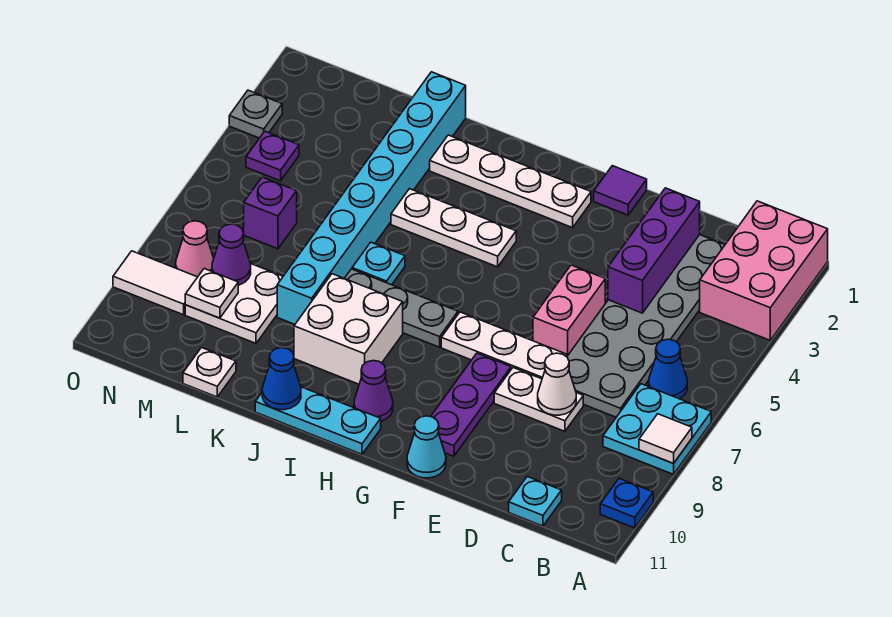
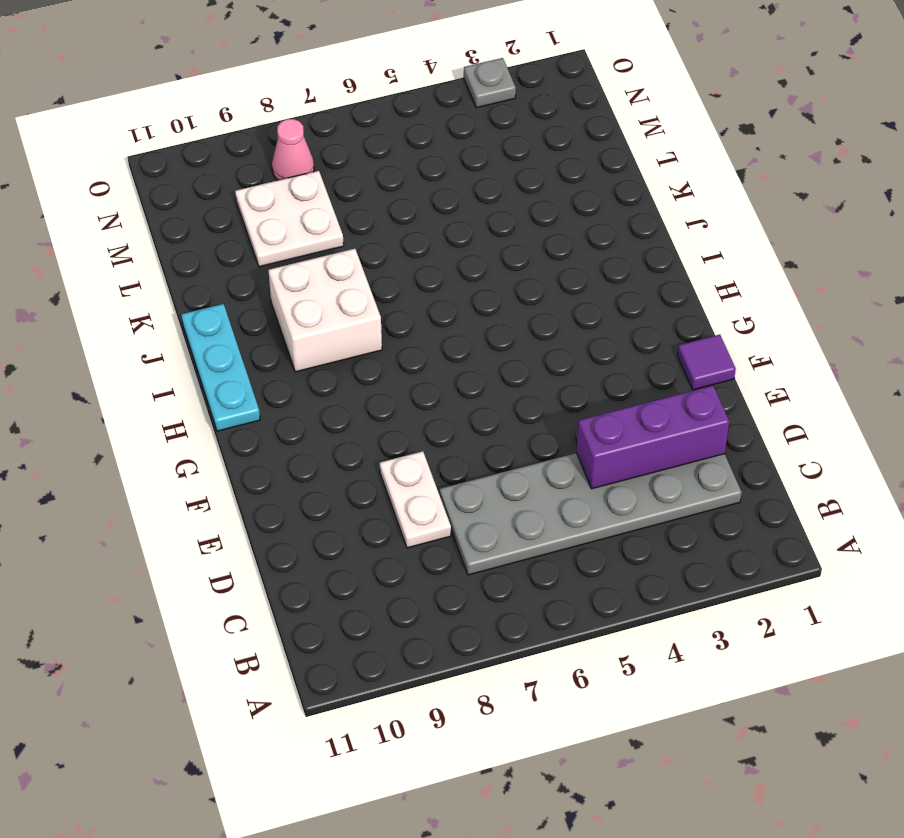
none -> pink brick A1:B3 level 1
none -> cyan plate A7:B8 level 1
none -> blue plate A10 level 1
none -> blue cone B6 level 1

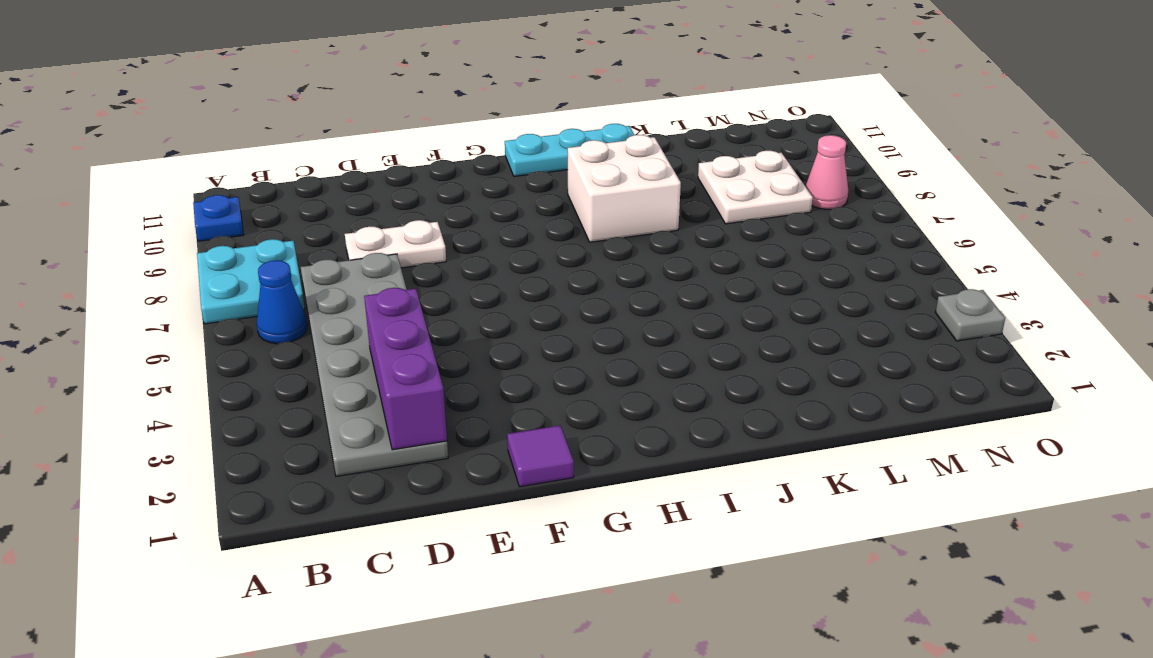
none -> pink brick A1:B3 level 1
none -> cyan plate C11 level 1
none -> pink brick E5:E6 level 1
none -> white plate E7:G7 level 1

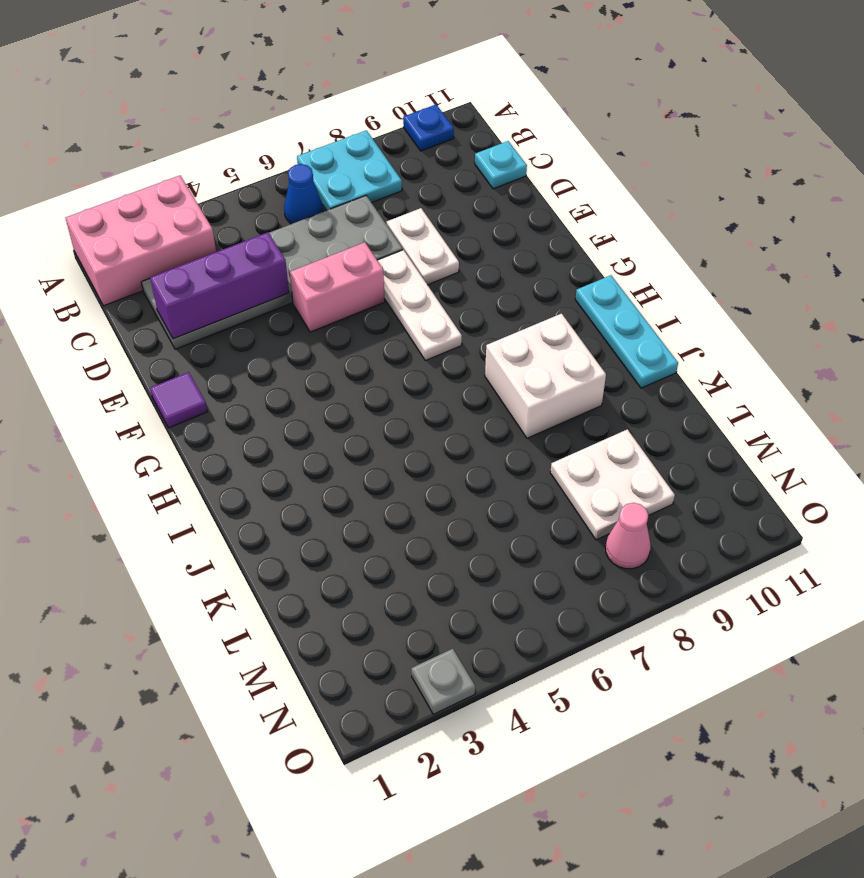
none -> purple plate F8:F10 level 1
none -> cyan cone F11 level 1
none -> white plate G2:J2 level 1
none -> white plate H4:J4 level 1

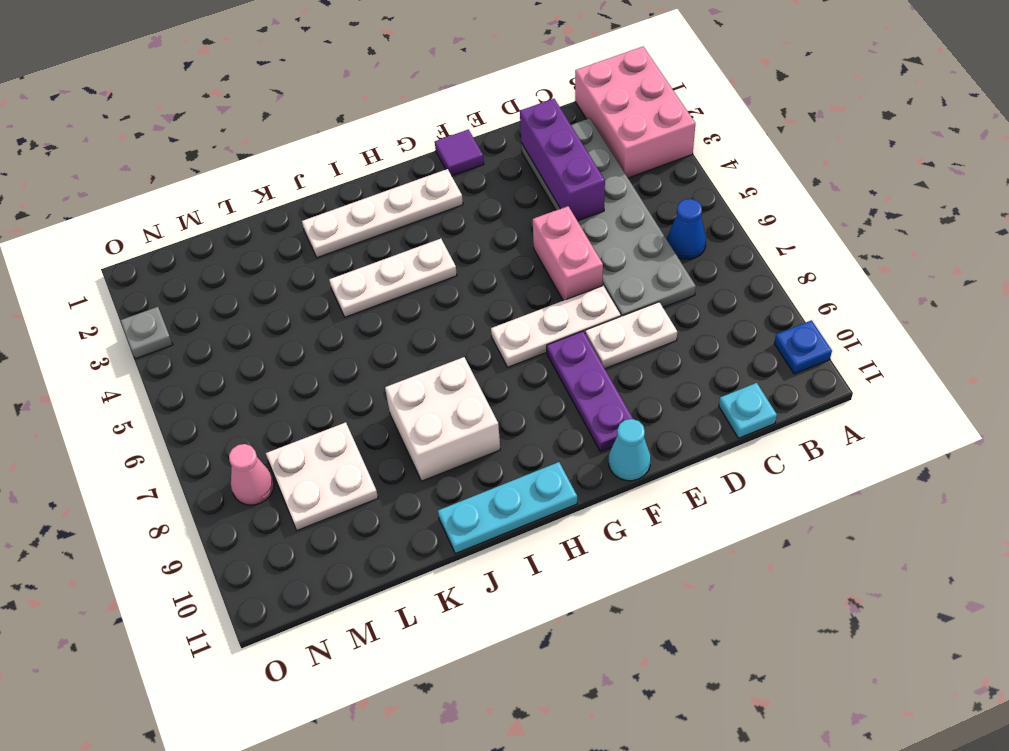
none -> cyan plate A7:B8 level 1
none -> grey plate H7:J7 level 1
none -> purple cone H10 level 1
none -> cyan plate J6 level 1

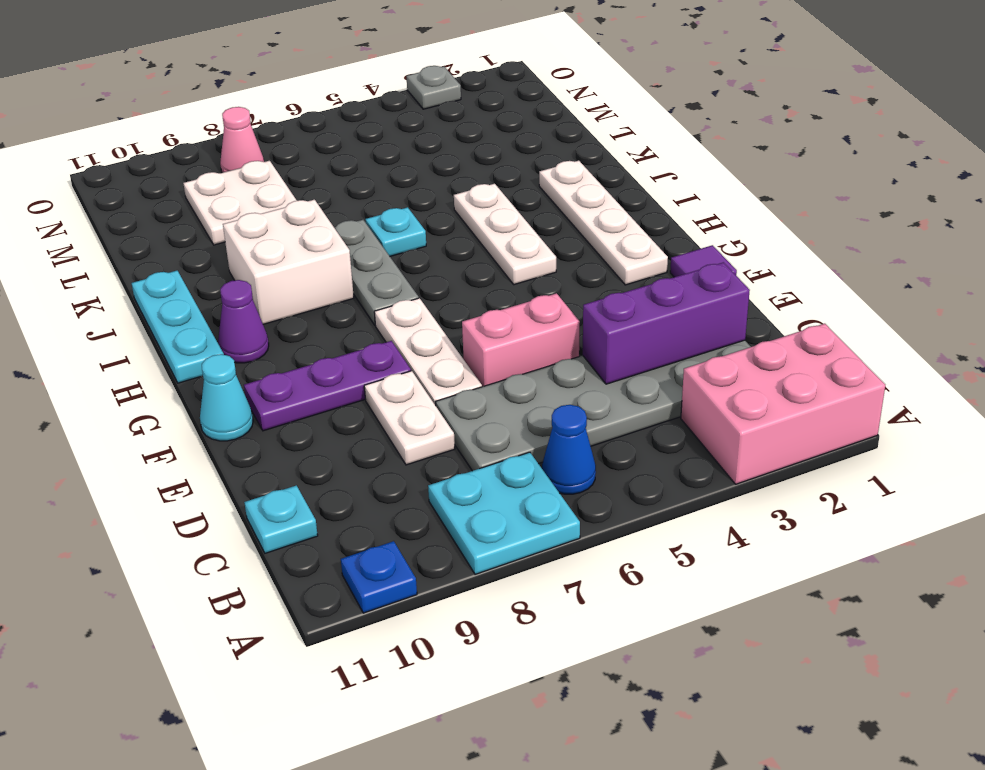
none -> cyan brick K1:K8 level 1
none -> white plate L11 level 1
none -> purple brick M6 level 1
none -> purple plate N4 level 1

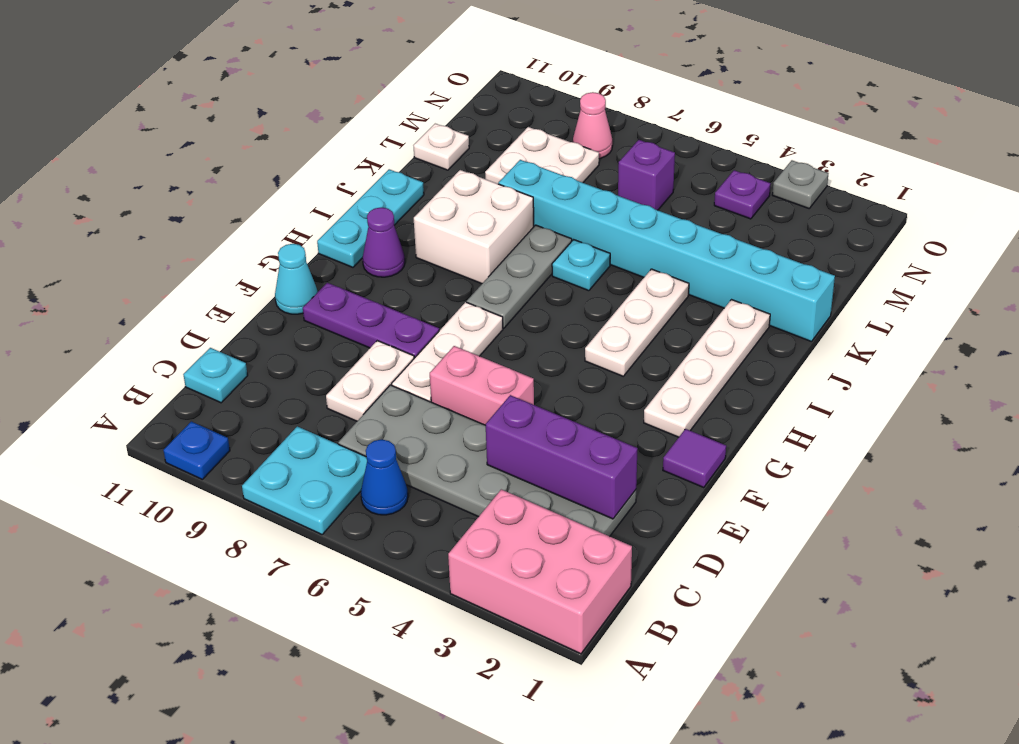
none -> white tile N9:O9 level 1
none -> white tile A8 level 2
none -> white cone D8 level 2
none -> blue cone J11 level 2

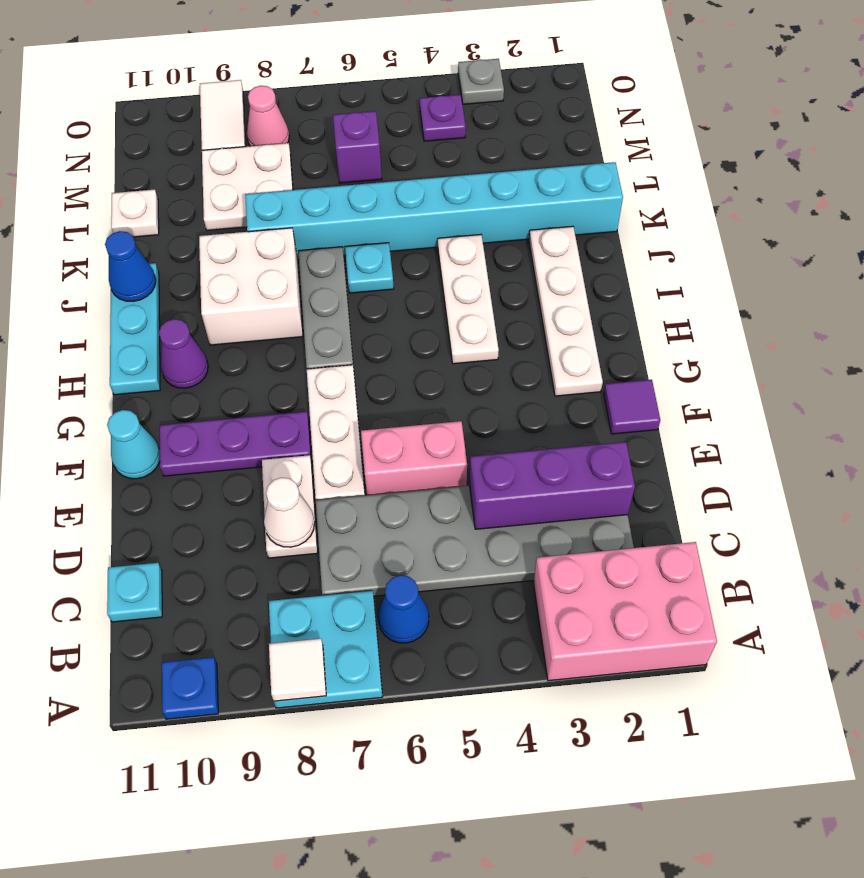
none -> purple cone M8 level 2
none -> white plate M9 level 2

